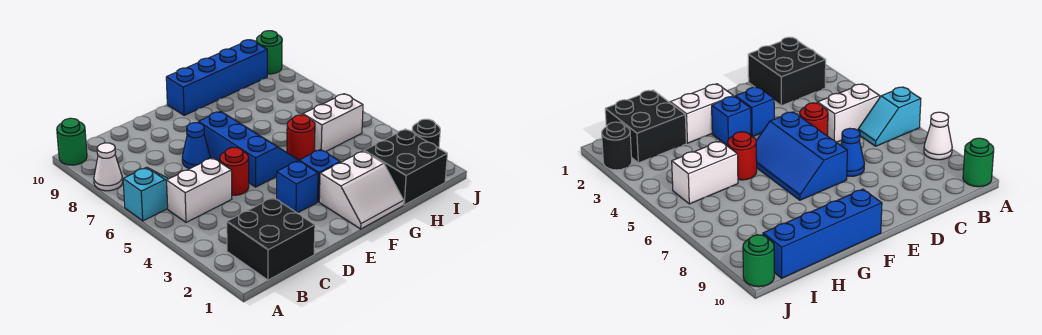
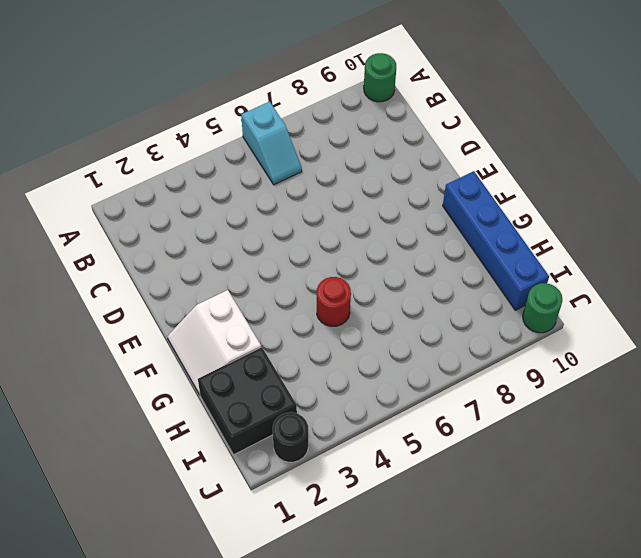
none -> white cone A8 level 1
none -> black brick B1:C2 level 1
none -> white brick B5:C5 level 1

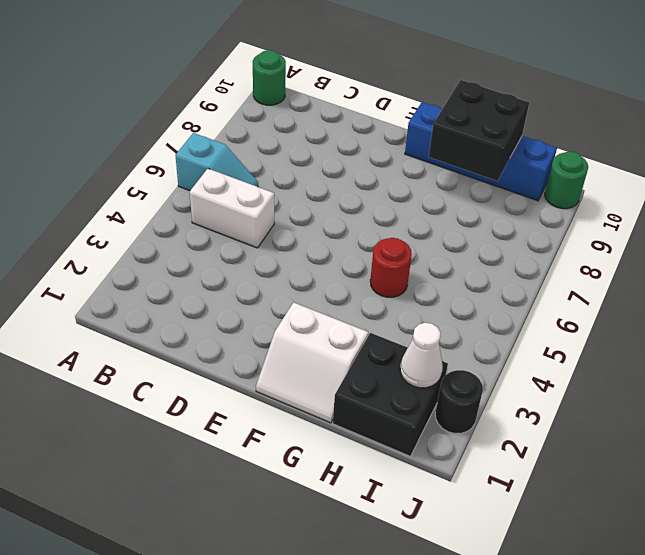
black brick G9:H10 level 2 -> black brick B1:C2 level 1
white cone I2 level 2 -> white cone A8 level 1
none -> red round brick D5 level 1
none -> blue cone D7 level 1
none -> blue brick E3 level 1

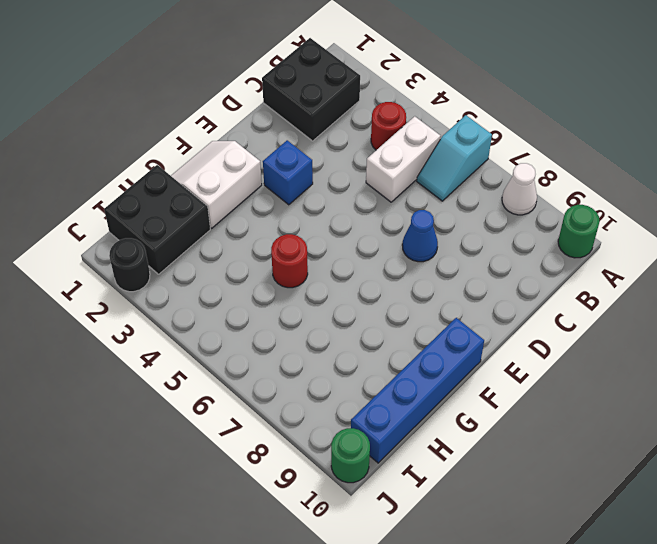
red round brick B4 level 1 -> red round brick D5 level 1
none -> blue slope E5:F7 level 1 top E
none -> blue brick F3 level 1
none -> white brick H5:I5 level 1

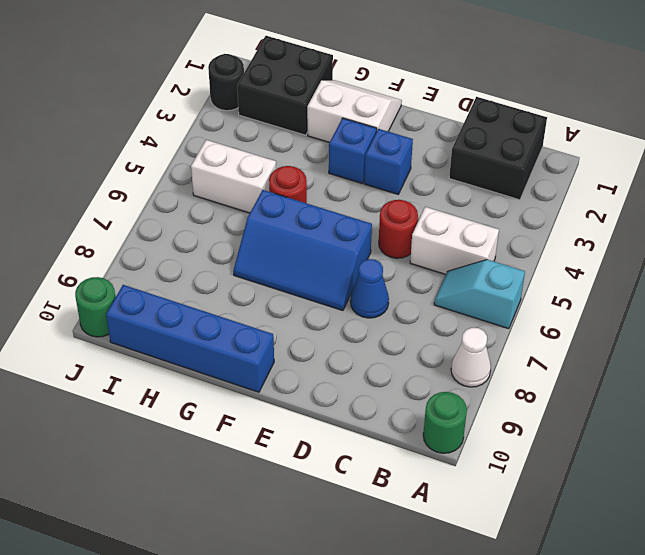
blue slope E6:G7 level 1 top 6 -> blue slope E5:F7 level 1 top E

